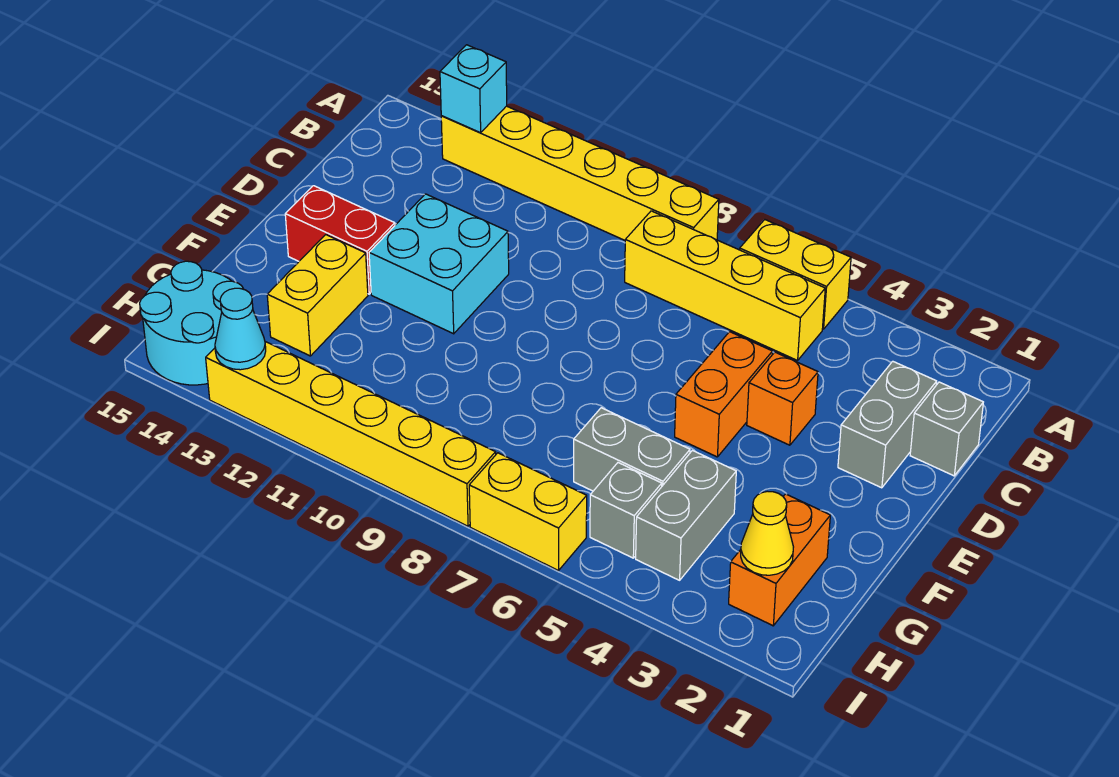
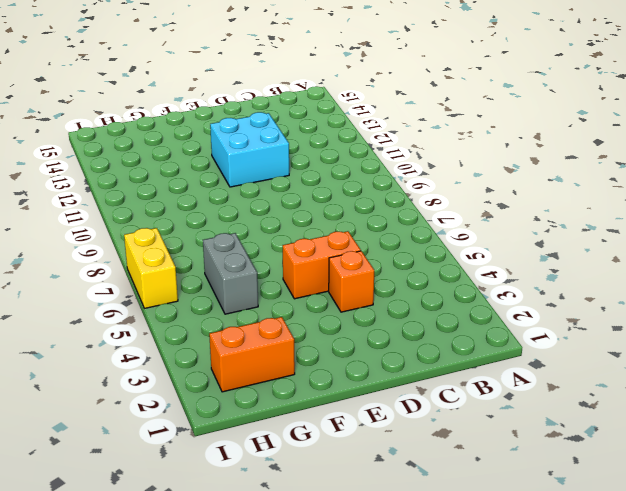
none -> yellow brick A5:A6 level 1
none -> yellow brick A8:A13 level 1
none -> yellow brick B5:B8 level 1

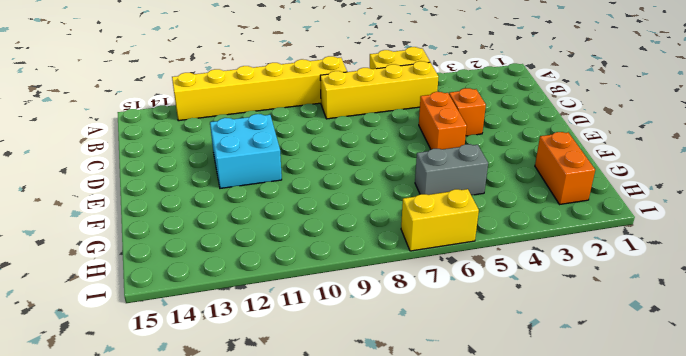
none -> grey brick C1 level 1
none -> grey brick C2:D2 level 1
none -> red brick E13:E14 level 1

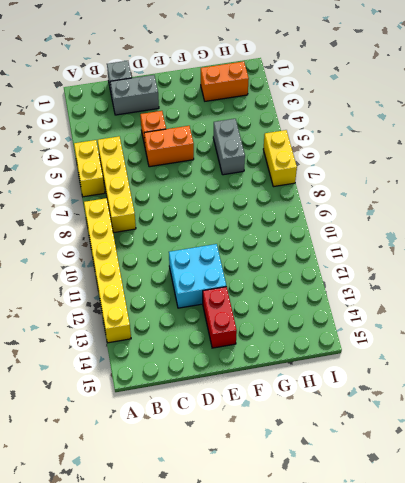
none -> yellow brick F13:G13 level 1
none -> grey brick G4:H4 level 1
none -> grey brick H5 level 1

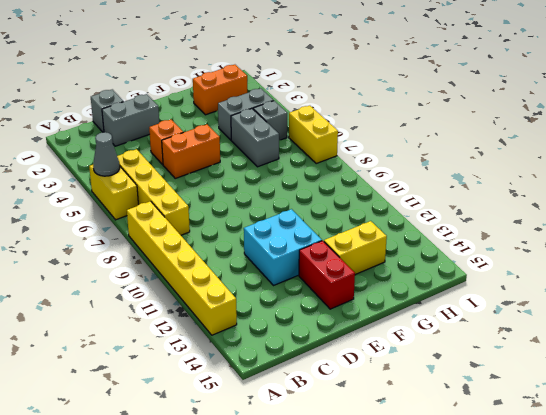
grey cone A5 level 2 -> none
none -> cyan round brick H14:I15 level 1
none -> yellow brick I8:I13 level 1
none -> cyan brick A13 level 2

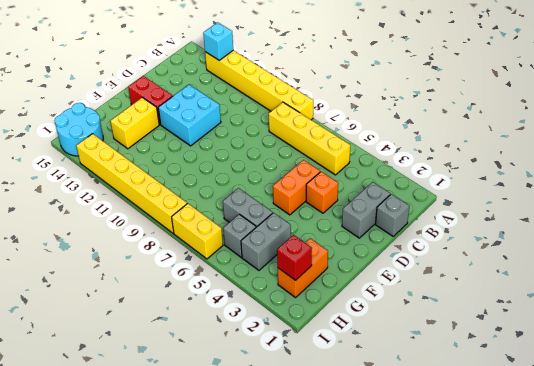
red brick H2 level 2 -> yellow cone H2 level 2
none -> yellow brick A5:A6 level 1
none -> cyan cone I13 level 2

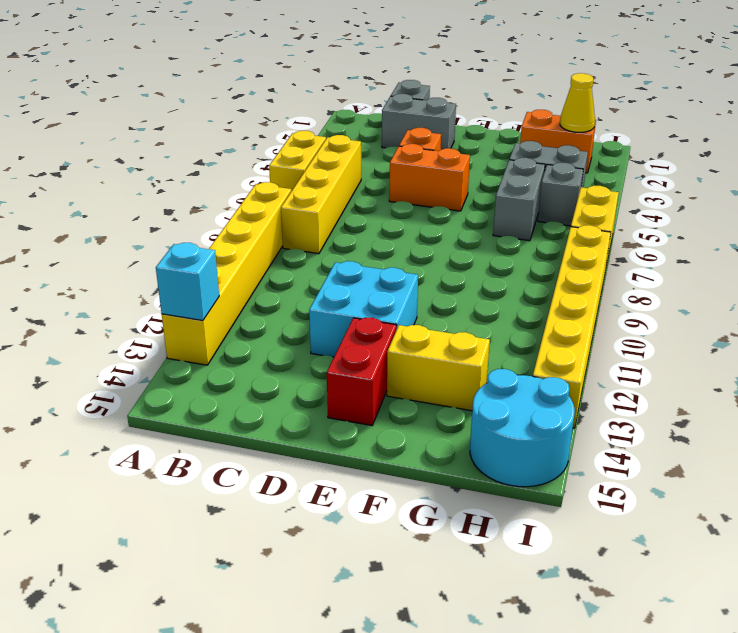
none -> cyan cone I13 level 2

